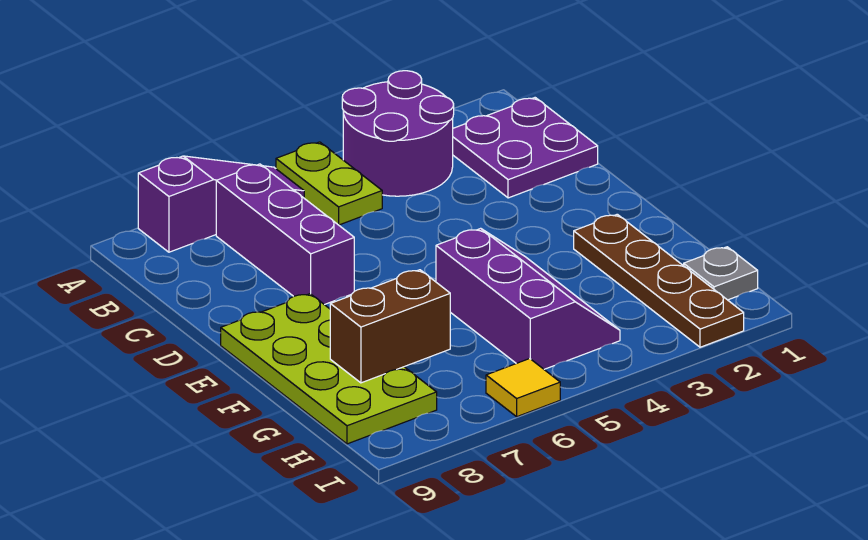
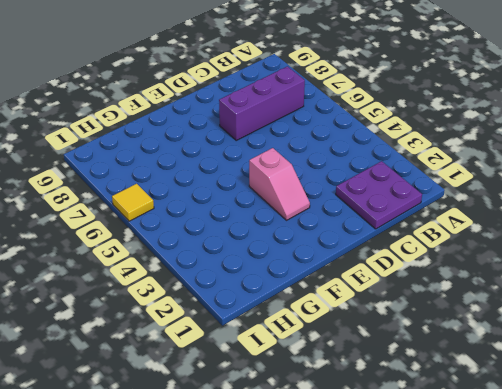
pink slope E3:E4 level 1 top 4 -> none
none -> purple round brick A3:B4 level 1
none -> lime plate A5:B5 level 1

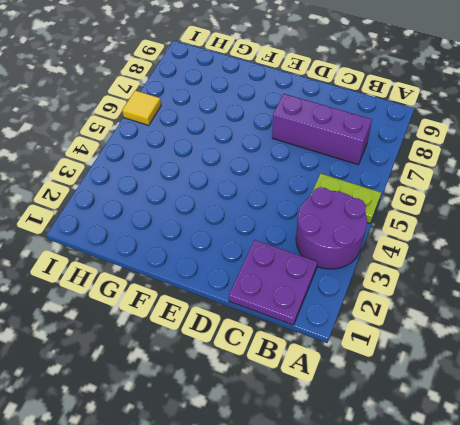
none -> purple slope A6:A8 level 1 top 8
none -> lime plate E8:H9 level 1

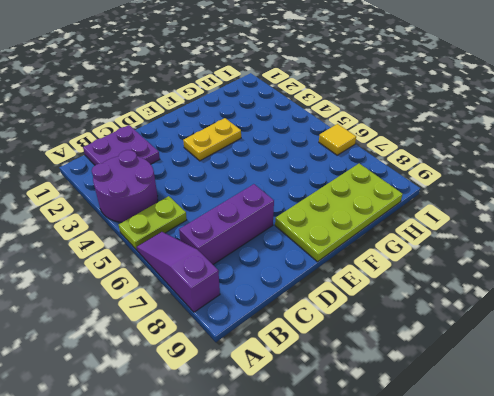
yellow plate E3:F3 level 1 -> none
none -> brown plate F2:I2 level 1
none -> purple slope F4:H5 level 1 top 5

